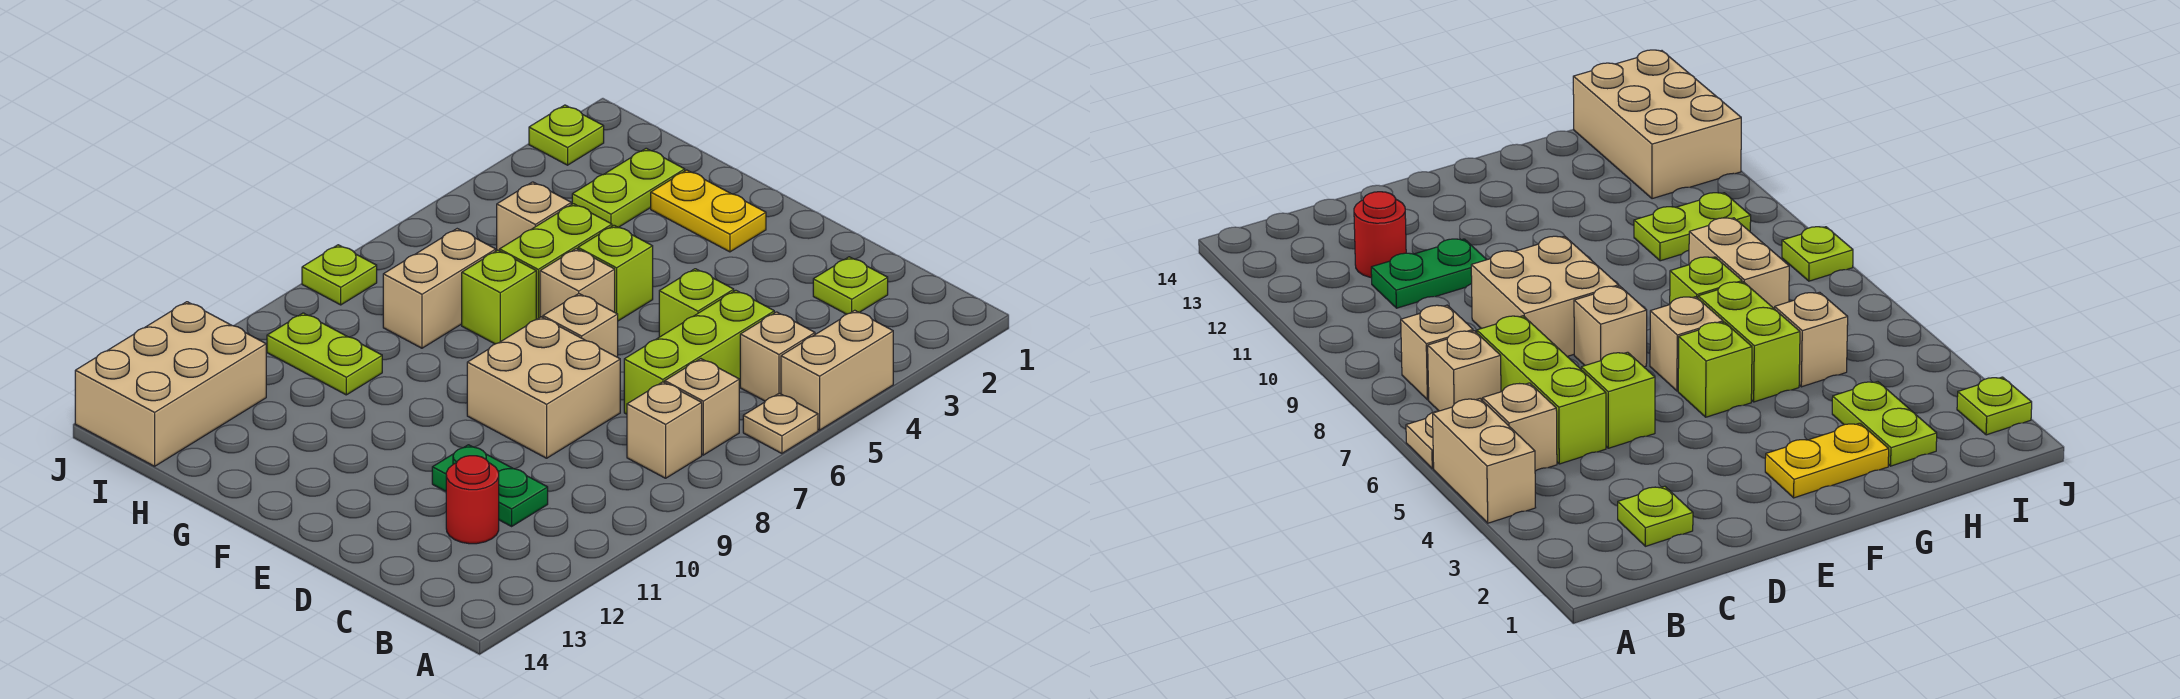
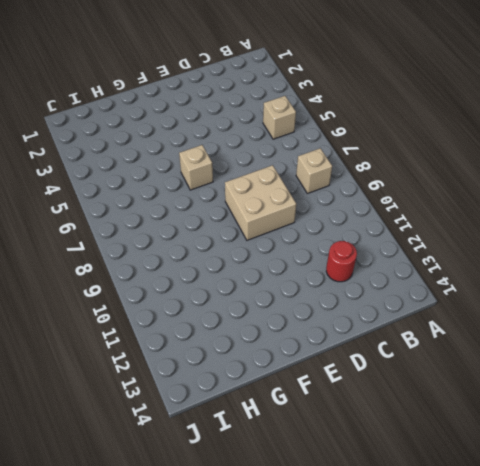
none -> tan brick A4:A5 level 1
none -> tan plate A6 level 1
none -> tan brick B7 level 1

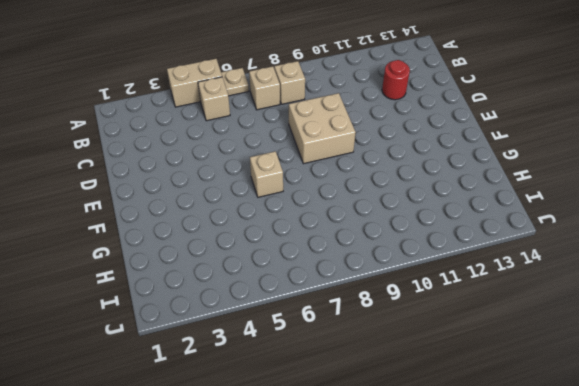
none -> lime plate C2 level 1
none -> lime brick C5:C7 level 1
none -> green plate C11:D11 level 1

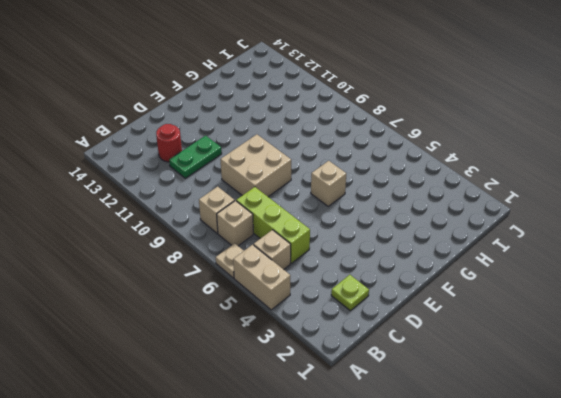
none -> lime brick D5 level 1
none -> tan brick E7 level 1
none -> yellow plate F2:G2 level 1

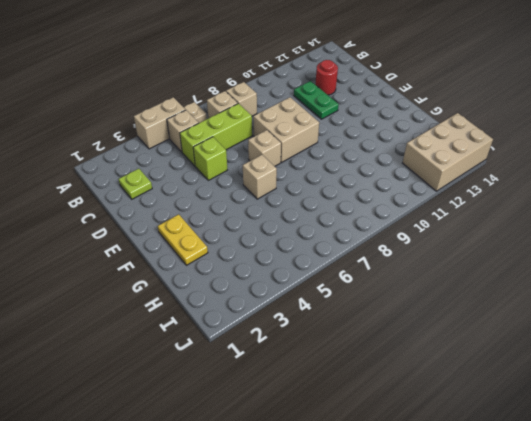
none -> lime brick F5 level 1
none -> lime brick G5:G6 level 1
none -> lime brick G7 level 1

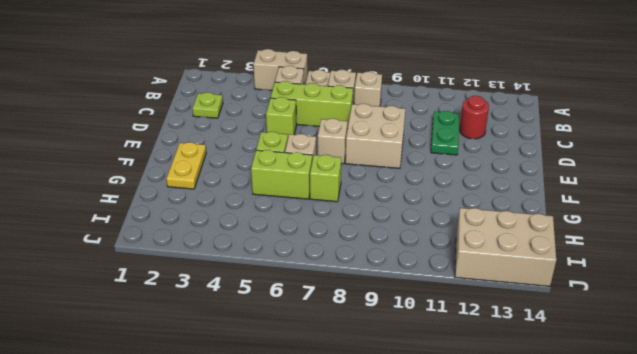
none -> lime plate H2:H3 level 1
none -> tan brick H5 level 1
none -> tan brick H7:H8 level 1

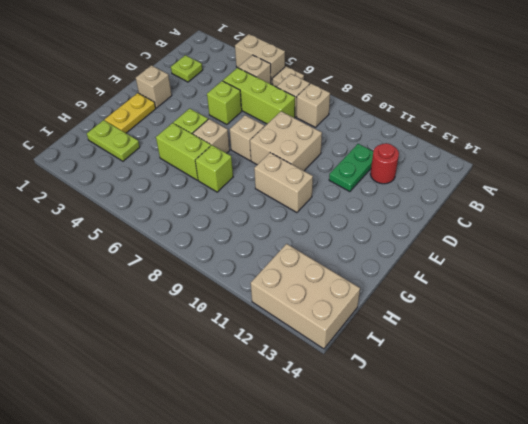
tan brick E2 level 1 -> tan brick H5 level 1
tan brick F9:F10 level 1 -> tan brick H7:H8 level 1
none -> lime plate H10:I10 level 1
none -> lime plate J2 level 1
none -> lime plate J8 level 1

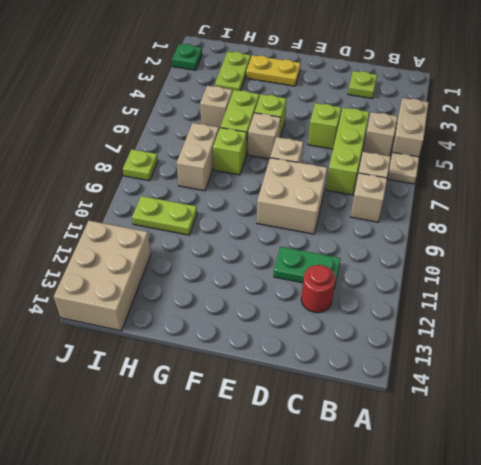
green plate J2 level 1 -> lime plate J2 level 1

